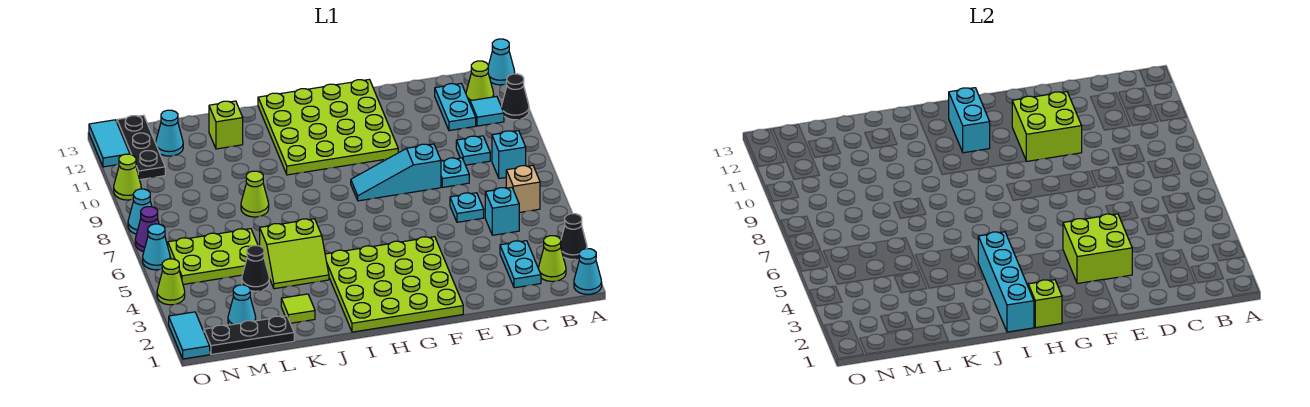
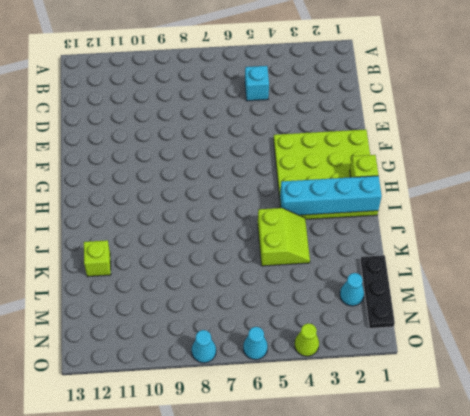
none -> cyan cone A1 level 1
none -> black cone A3 level 1
none -> black cone A11 level 1
none -> cyan cone A13 level 1

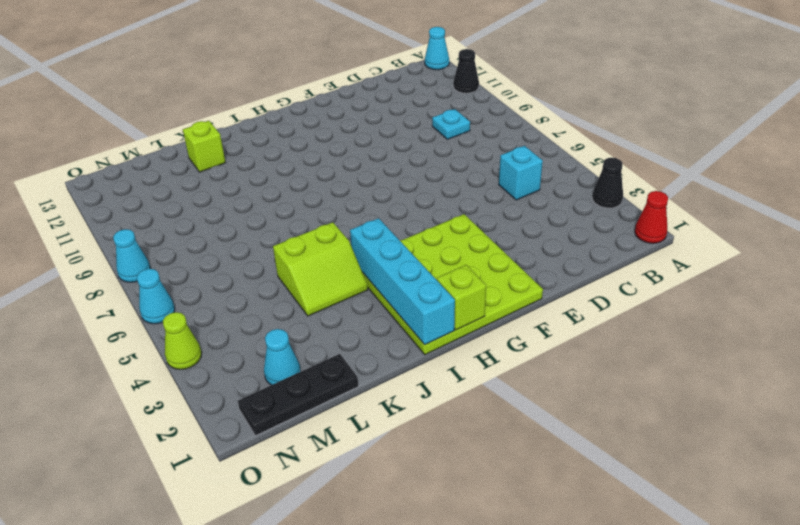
red cone A1 level 1 -> cyan cone A1 level 1
none -> lime cone B2 level 1
none -> tan brick B6 level 1
none -> cyan brick B8 level 1
none -> cyan tile B11 level 1

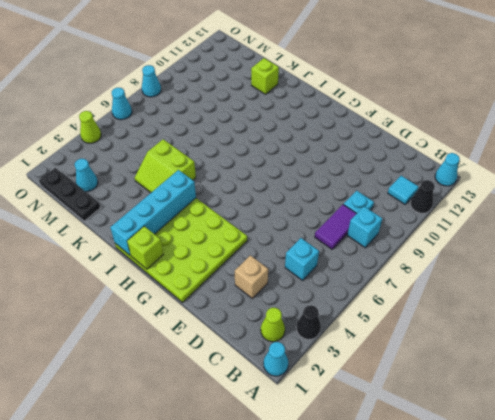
purple tile C7:C8 level 1 -> none
tan brick D3 level 1 -> tan brick B6 level 1
none -> lime cone B12 level 1
none -> cyan plate C2:C3 level 1
none -> cyan plate C11:C12 level 1
none -> cyan plate D6 level 1

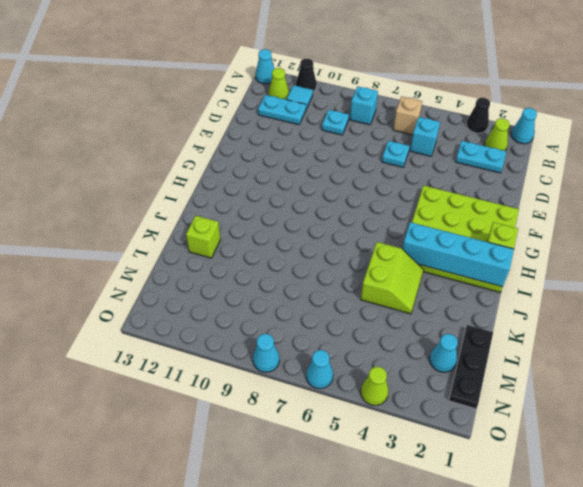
none -> cyan plate D8 level 1
none -> cyan slope E8:G8 level 1 top E
none -> lime plate F10:I13 level 1
none -> lime tile K2 level 1

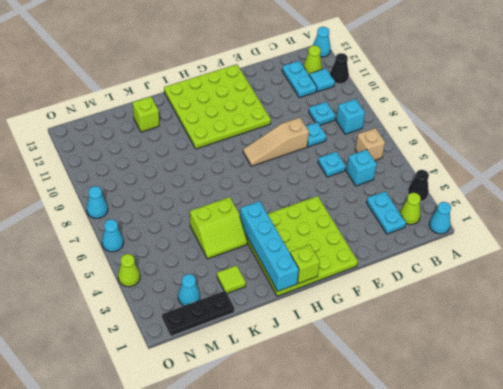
tan slope E8:G8 level 1 top E -> cyan slope E8:G8 level 1 top E
none -> lime cone K8 level 1
none -> black cone L4 level 1
none -> lime plate L5:N6 level 1
none -> cyan cone M12 level 1

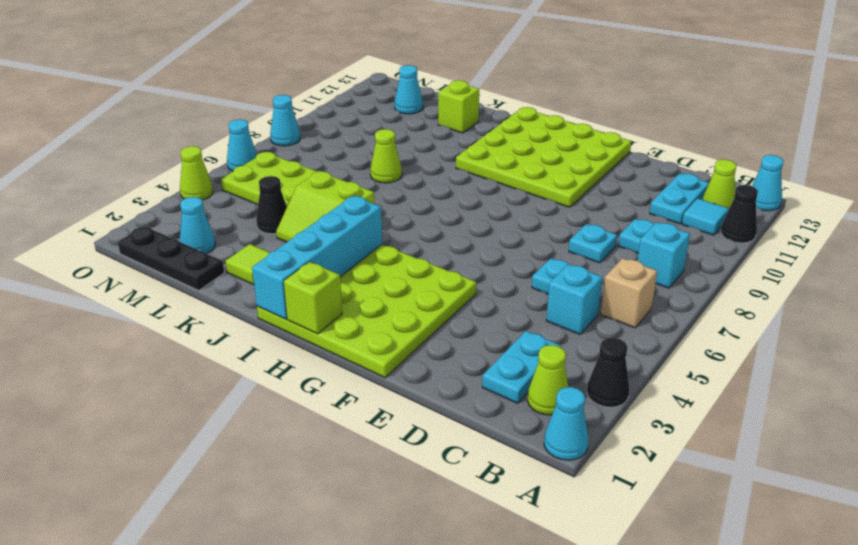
none -> cyan slope E8:G8 level 1 top E
none -> black plate N11:N13 level 1
none -> cyan tile O1:O2 level 1
none -> purple cone O7 level 1

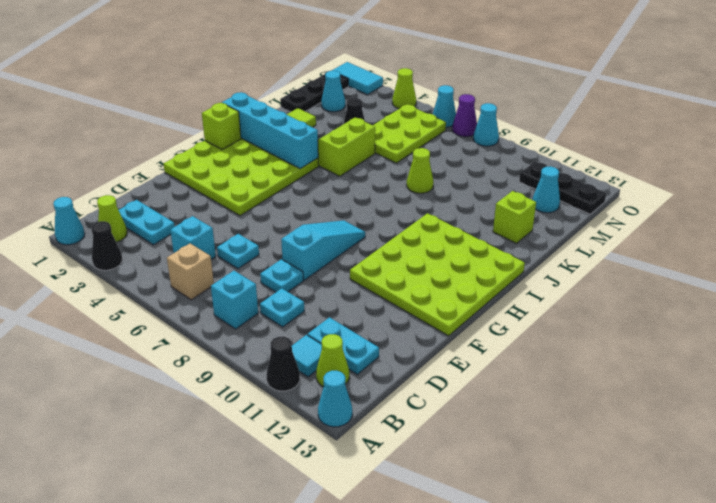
none -> lime cone O10 level 1
none -> cyan tile O12:O13 level 1
none -> lime brick E3:F4 level 2
none -> lime brick E10:F11 level 2

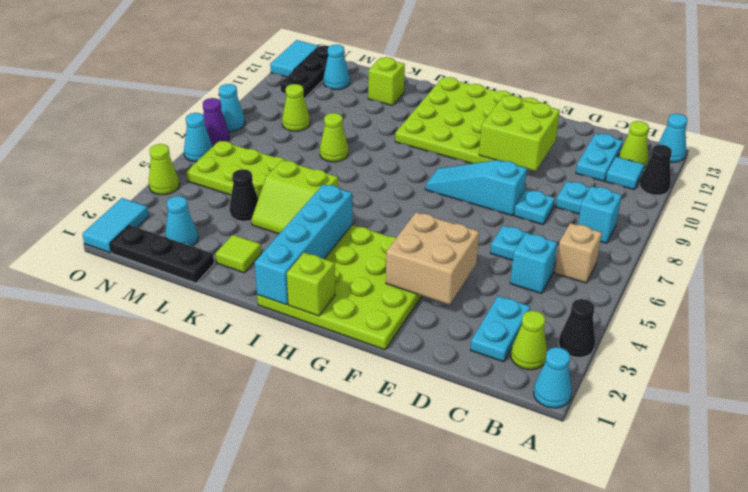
tan brick E3:F4 level 2 -> lime brick E3:F4 level 2
lime cone M9 level 1 -> lime cone O10 level 1
none -> cyan brick H11:H12 level 2

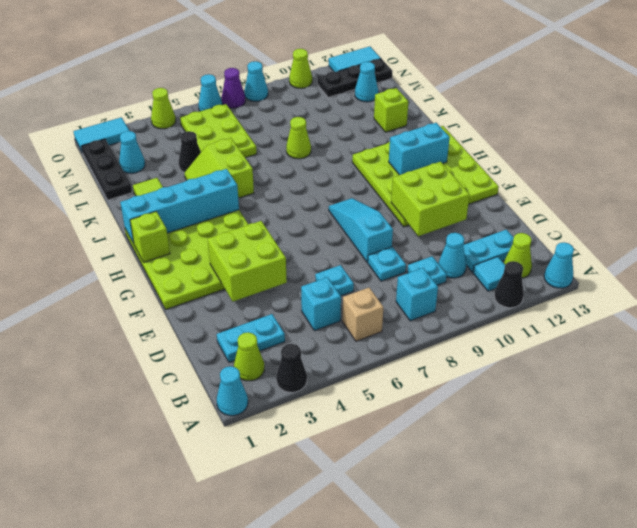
cyan cone C10 level 1 -> none

